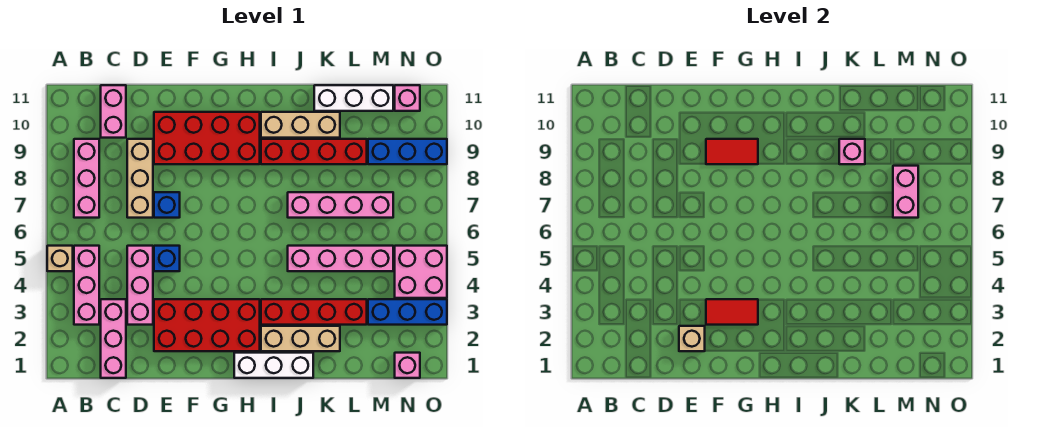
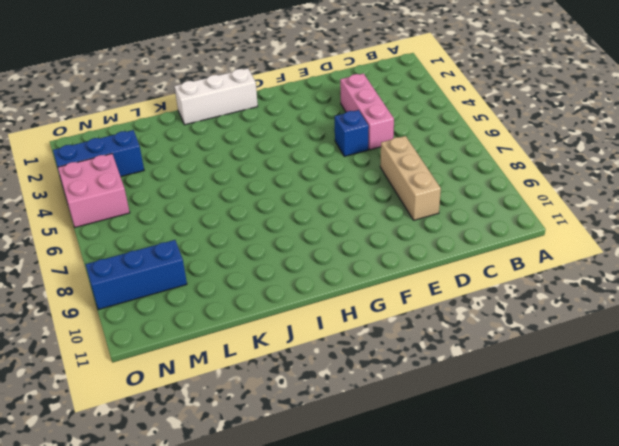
none -> tan brick A5 level 1
none -> pink brick B3:B5 level 1
none -> pink brick B7:B9 level 1

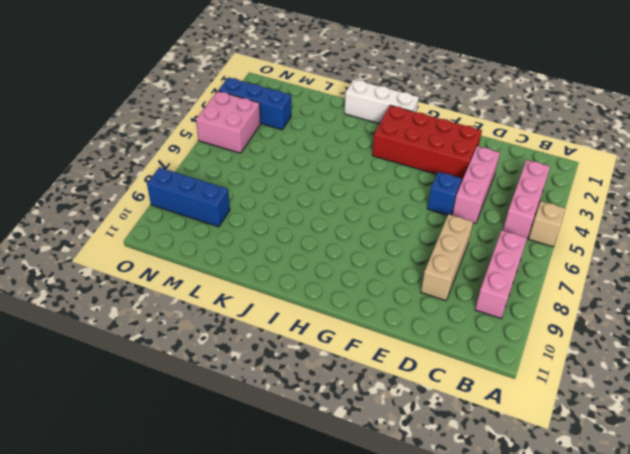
none -> pink brick C1:C3 level 1
none -> pink brick C10:C11 level 1
none -> blue brick E7 level 1

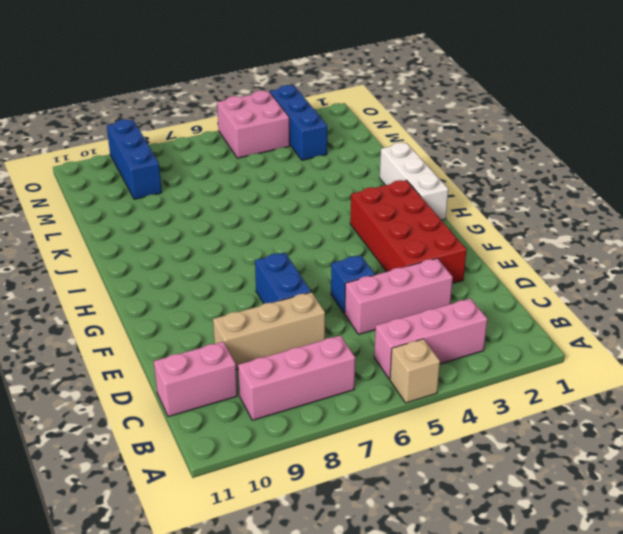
blue brick E7:F7 level 1 -> blue brick E7 level 1
none -> pink brick C1:C3 level 1
none -> red brick E9:H10 level 1
none -> tan brick I2:K2 level 1

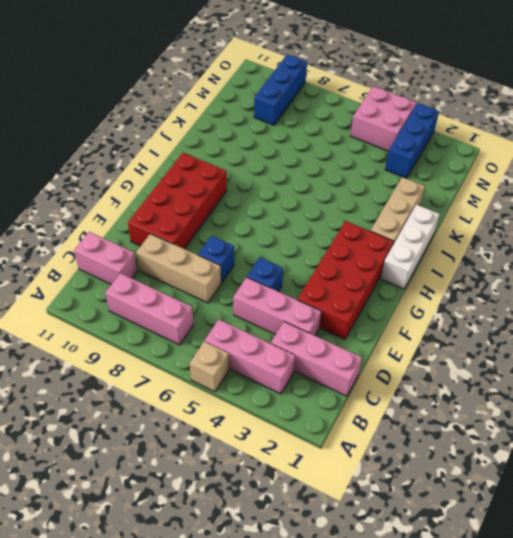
none -> red brick I3:L3 level 1
none -> red brick I9:L9 level 1
none -> tan brick I10:K10 level 1

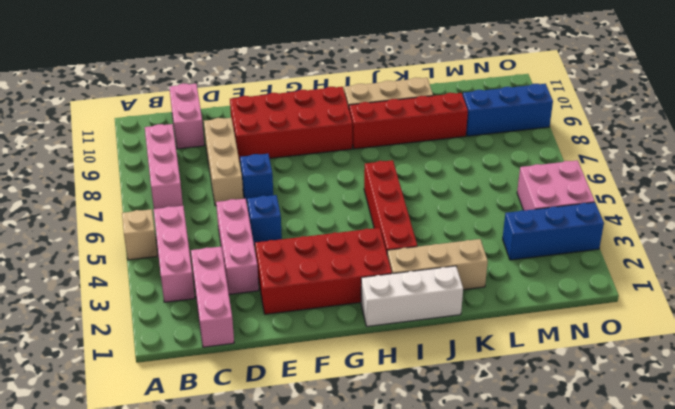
red brick I3:I6 level 1 -> red brick I3:L3 level 1
none -> pink brick J5:M5 level 1
none -> pink brick J7:M7 level 1
none -> white brick K11:M11 level 1

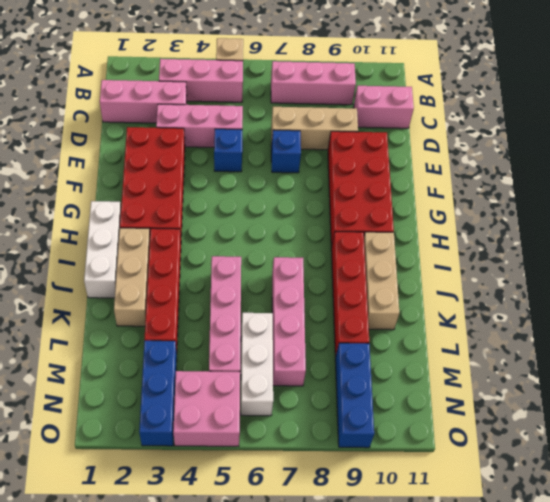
white brick L6:N6 level 1 -> white brick K11:M11 level 1
none -> pink brick N1 level 1
none -> pink brick N11 level 1
none -> tan brick E2 level 2

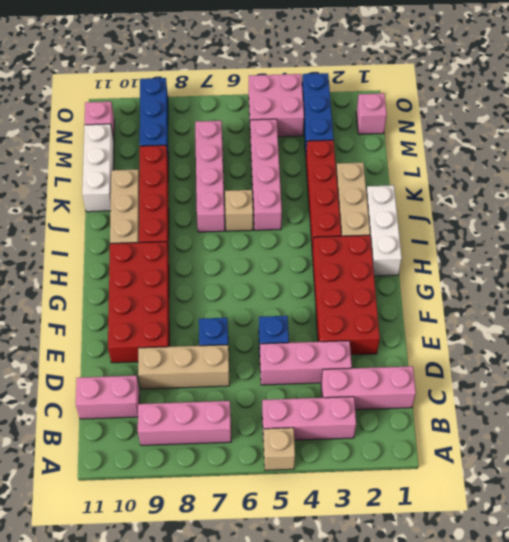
tan brick J6 level 1 -> tan brick E2 level 2
none -> red tile F3:G3 level 2
none -> red tile F9:G9 level 2
none -> pink brick K9 level 2

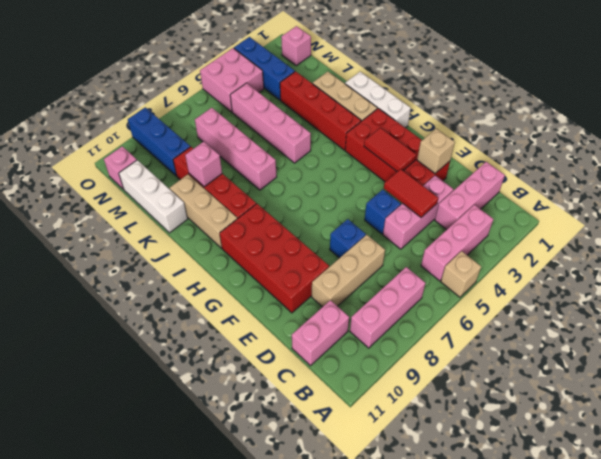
red tile D4:E4 level 2 -> red tile F9:G9 level 2
none -> pink brick M7:M8 level 2

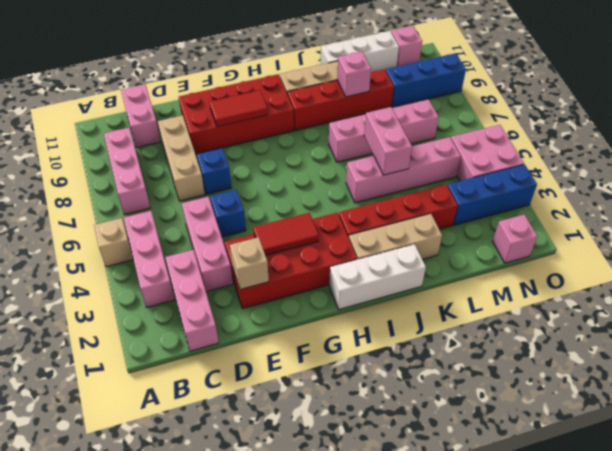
pink brick K5:K6 level 2 -> pink brick M7:M8 level 2

